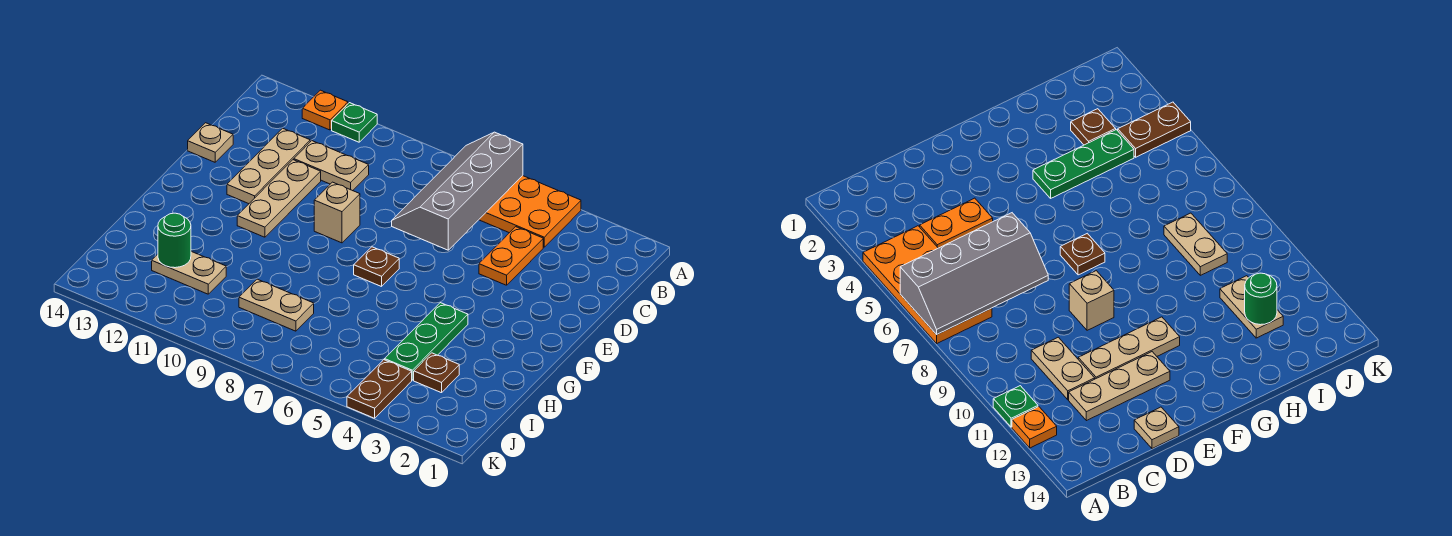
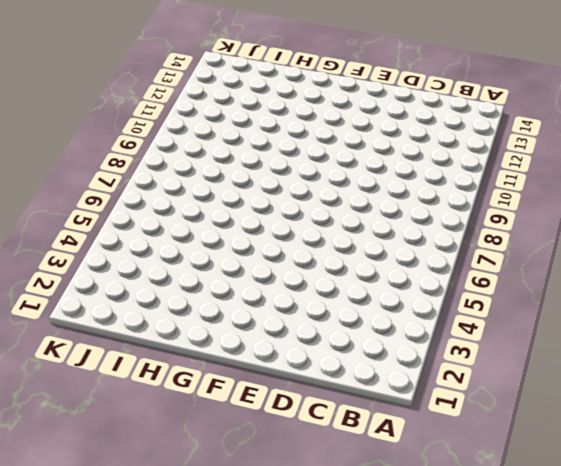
none -> orange plate A4:B7 level 1
none -> green plate A11 level 1
none -> orange plate A12 level 1

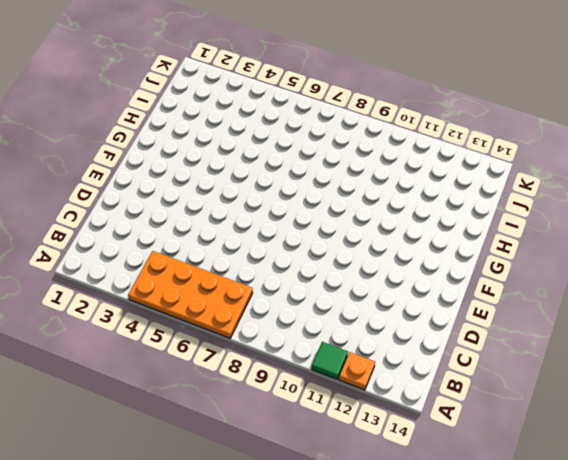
green tile A11 level 1 -> green plate A11 level 1
none -> orange plate C4:D4 level 1
none -> tan plate C10:C11 level 1
none -> tan plate C12:E12 level 1

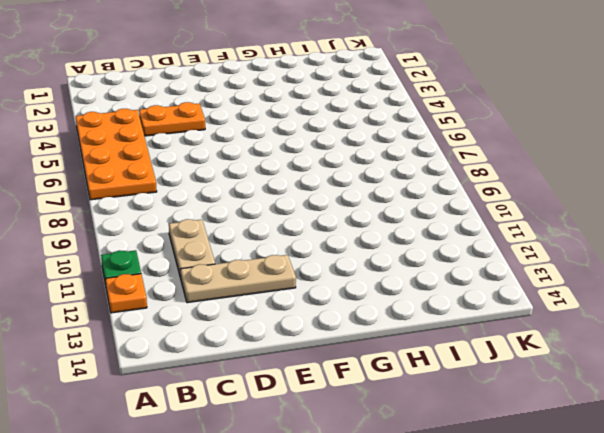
none -> tan plate D11:F11 level 1
none -> tan plate D14 level 1
none -> tan brick E9 level 1

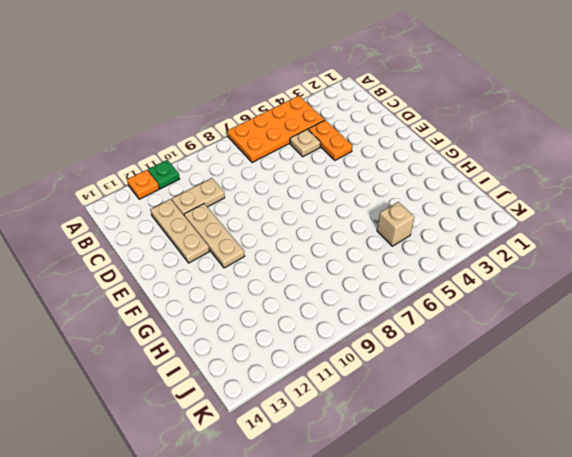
tan plate C5 level 1 -> tan plate D14 level 1
tan brick I5 level 1 -> tan brick E9 level 1
none -> brown plate F7 level 1
none -> green plate G4:I4 level 1
none -> brown plate I3 level 1

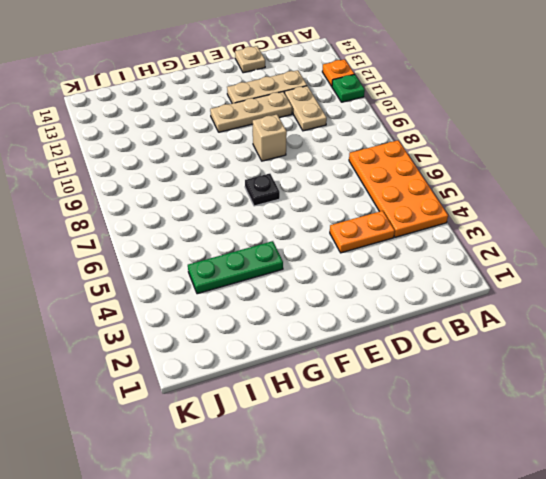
black plate F7 level 1 -> brown plate F7 level 1
none -> brown plate I3 level 1
none -> tan plate I8:I9 level 1
none -> tan plate I11:I12 level 1

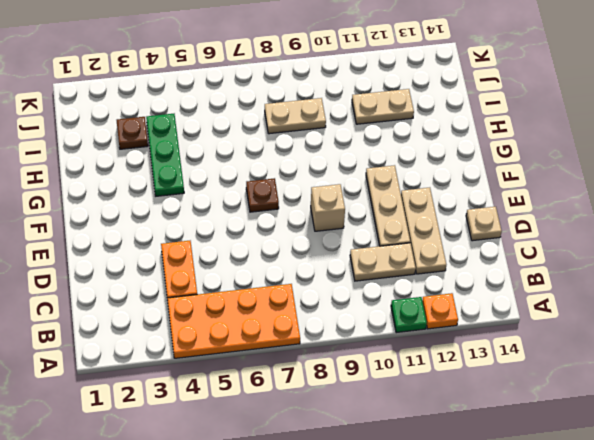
none -> brown plate J4:K4 level 1
none -> grey slope A6:D7 level 2 top 6
none -> green round brick I12 level 2

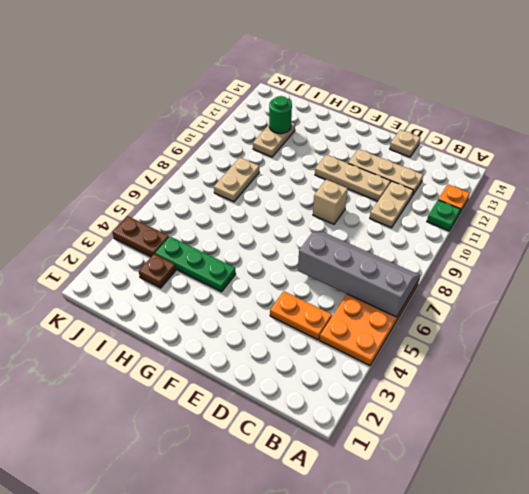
none -> brown plate F7 level 1

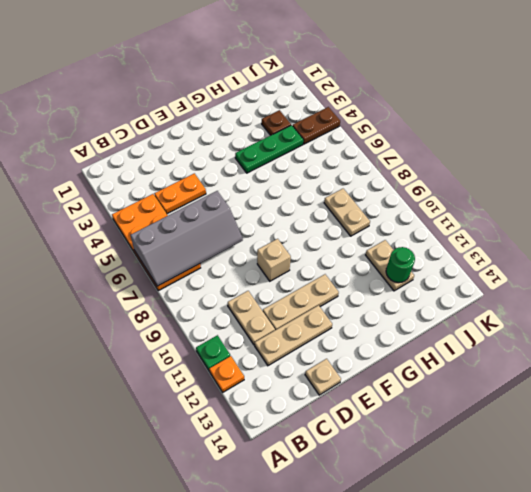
none -> brown plate F7 level 1

